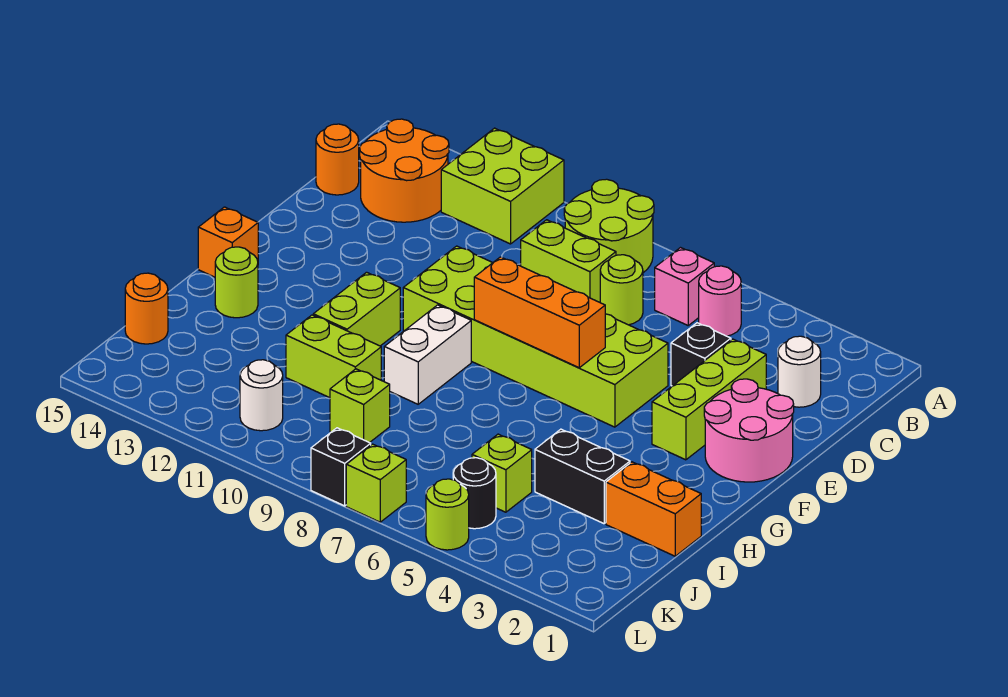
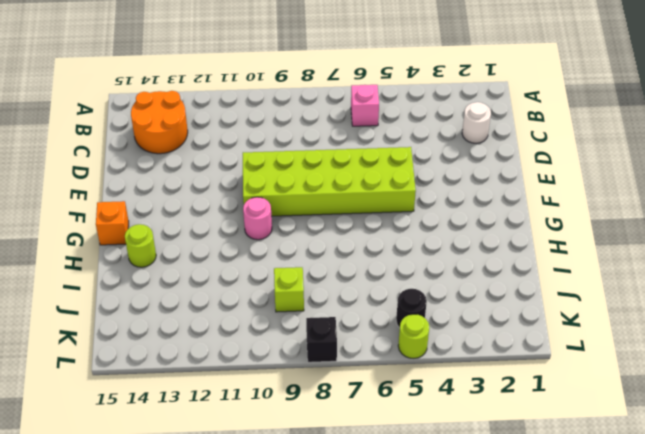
pink round brick G10 level 1 -> pink round brick B5 level 1
none -> lime round brick A8:B9 level 1
none -> lime brick A11:B12 level 1
none -> lime round brick C7 level 1

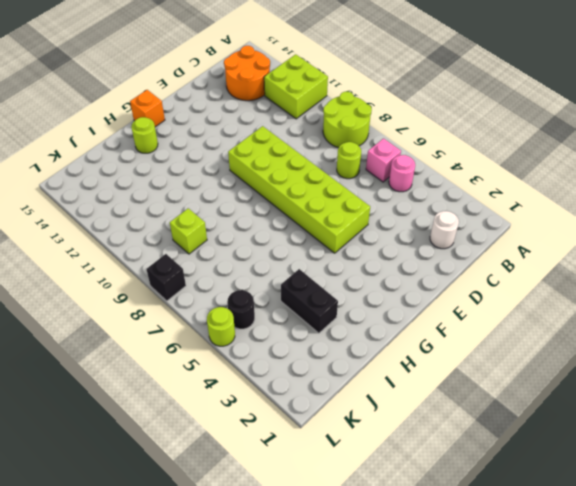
none -> lime brick C8:C9 level 1
none -> orange round brick C15 level 1
none -> lime brick D3:F3 level 1

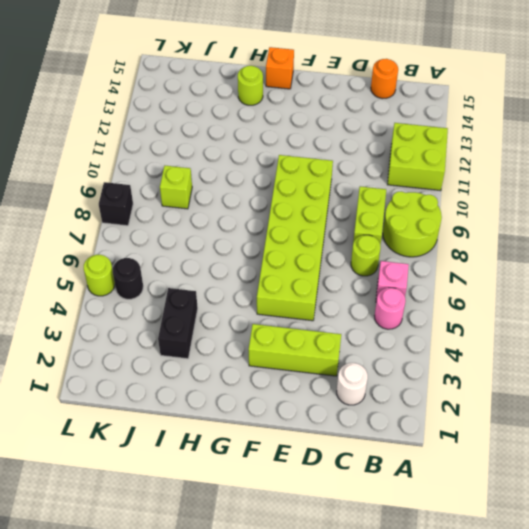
none -> orange round brick B13:C14 level 1
none -> black brick D4 level 1
none -> pink round brick E1:F2 level 1

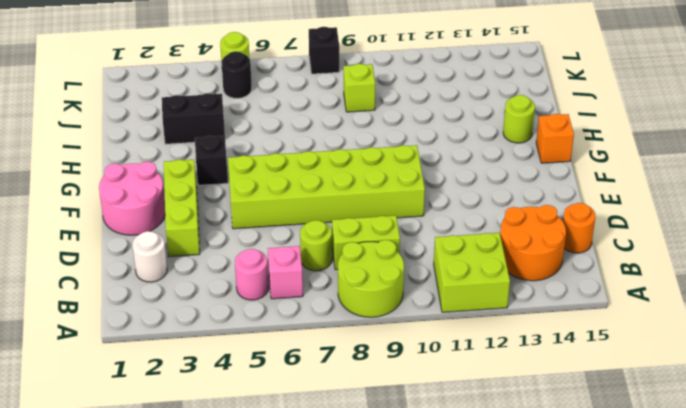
black brick G4 level 1 -> black brick D4 level 1
none -> white brick G9:H9 level 1
none -> lime brick G11:H11 level 1
none -> orange brick I1:I2 level 1

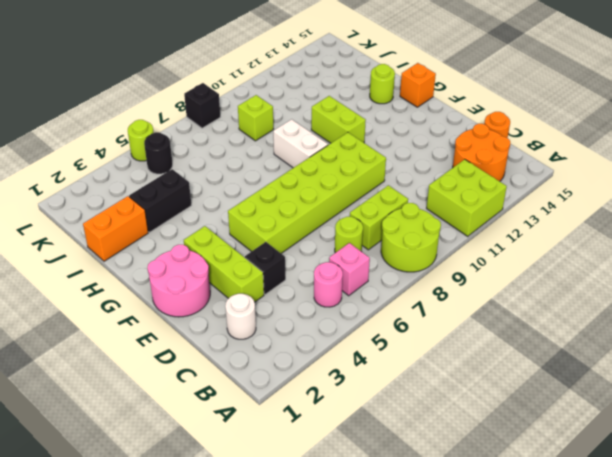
none -> lime brick I10:I11 level 1
none -> lime brick J5 level 1
none -> orange round brick J15 level 1

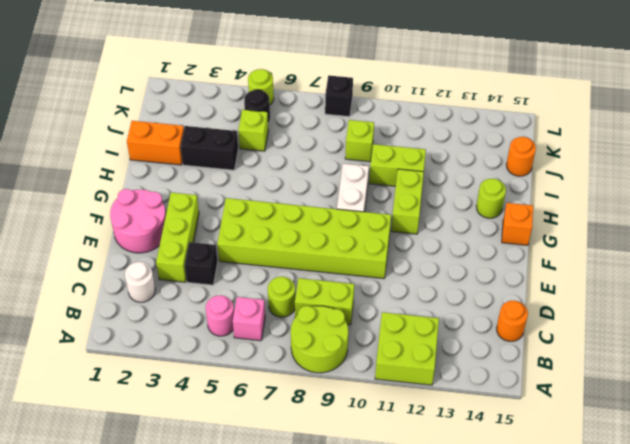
none -> orange round brick B13:C14 level 1
none -> white round brick K11 level 1
none -> lime brick L7 level 1

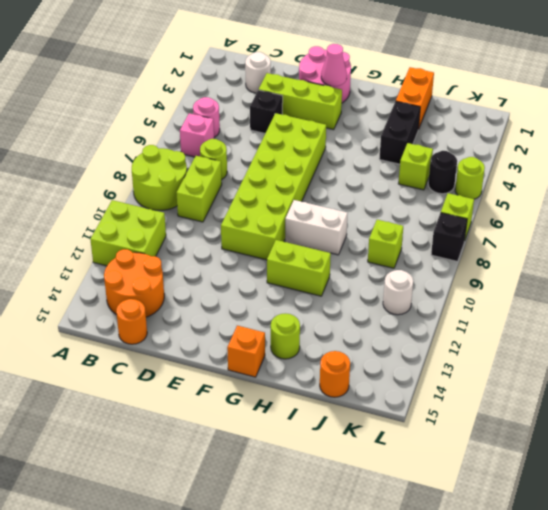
pink cone F2 level 2 -> none
none -> lime brick I10:I11 level 1
none -> orange brick F6:F8 level 2

